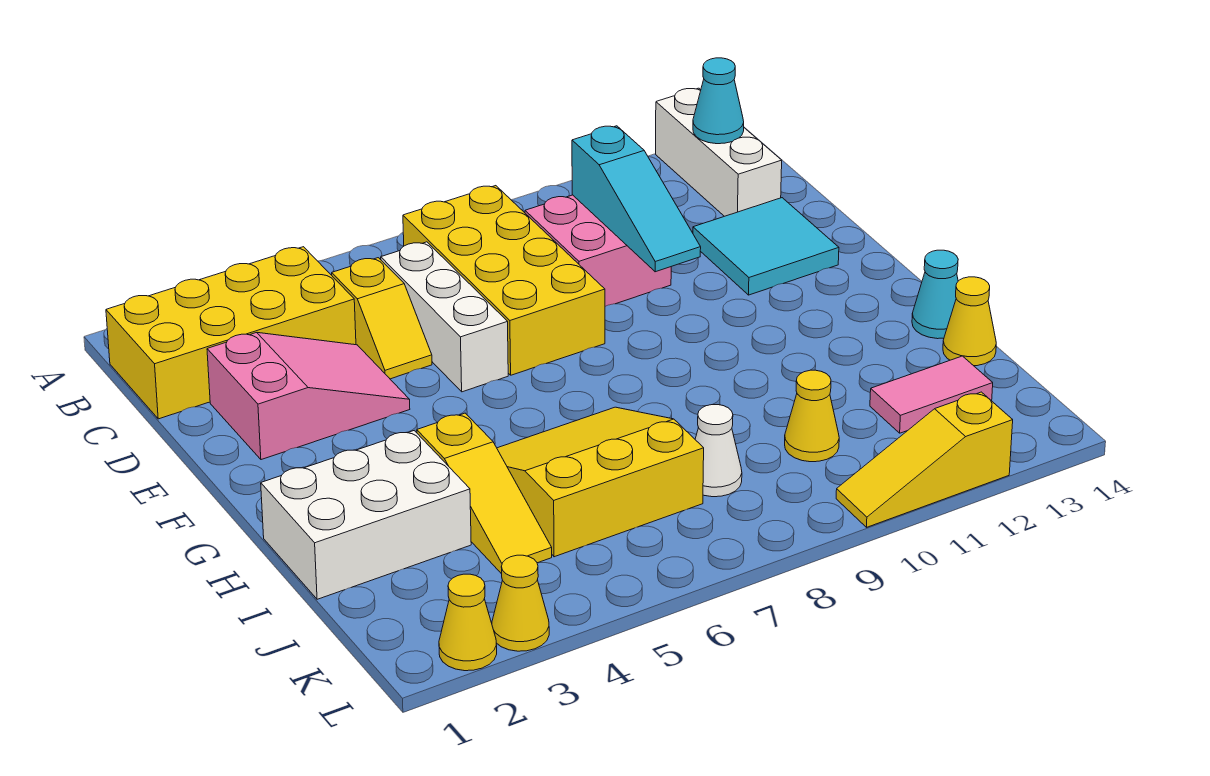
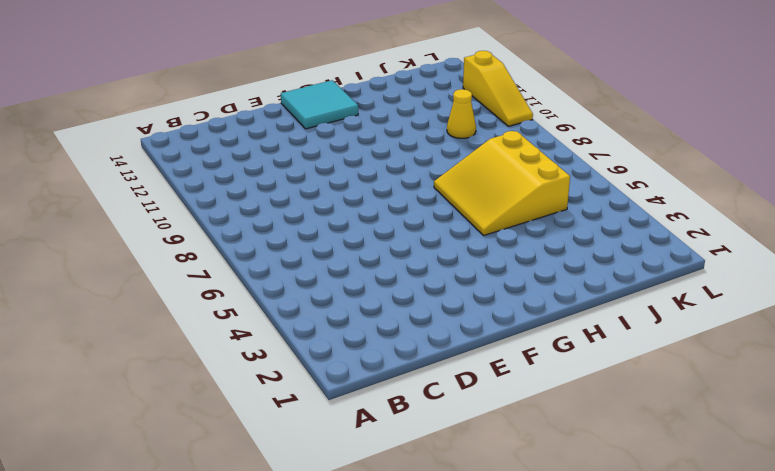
cyan tile F13:G14 level 1 -> cyan tile D12:E13 level 1
none -> white brick A13:C13 level 1
none -> yellow brick B1:C4 level 1
none -> yellow brick B7:E8 level 1

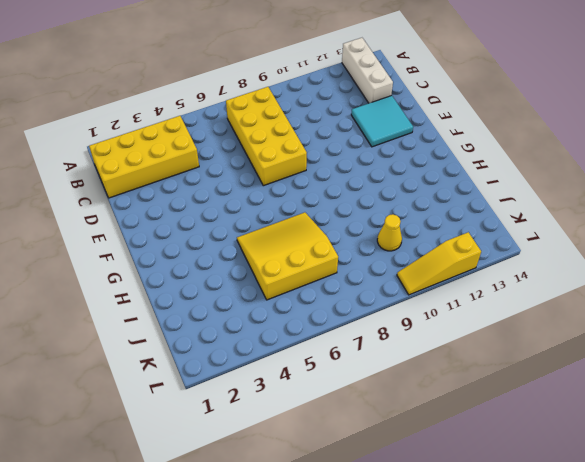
none -> yellow slope C5:D5 level 1 top C
none -> white brick C6:E6 level 1
none -> pink brick C9:D10 level 1

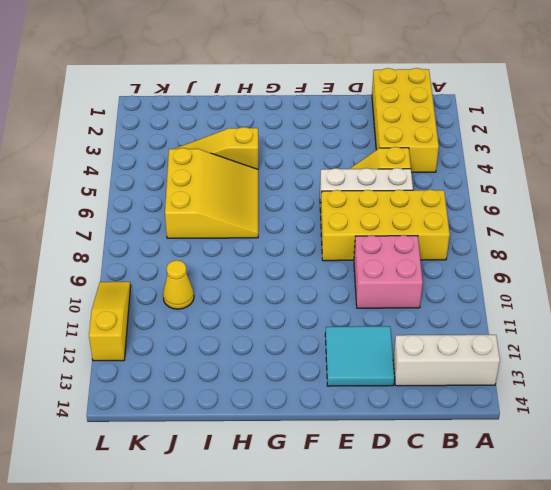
none -> pink slope D2:E4 level 1 top 2
none -> white brick H1:I3 level 1
none -> cyan cone H14 level 1

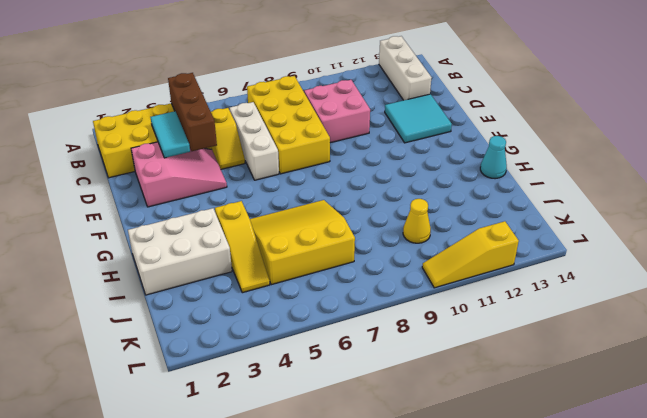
brown brick B4:D4 level 2 -> none
cyan tile C3:D3 level 2 -> none
none -> yellow cone I14 level 1
none -> white cone J8 level 1
none -> pink tile J12:J13 level 1

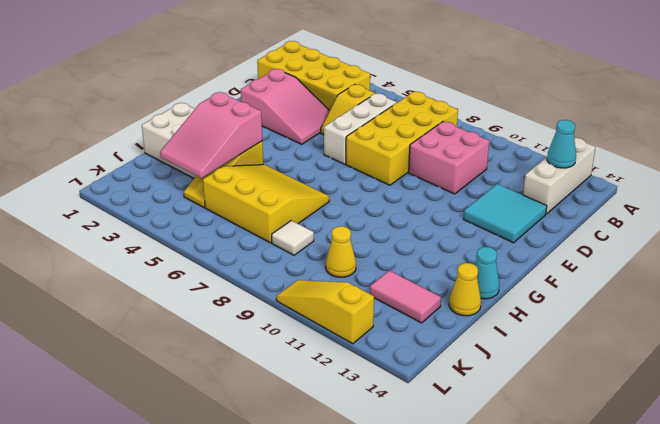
pink slope H3:J4 level 2 top H -> none
white tile J8 level 1 -> white cone J8 level 1
none -> yellow cone L2 level 1
none -> yellow cone L3 level 1
none -> cyan slope C10:E10 level 2 top C

